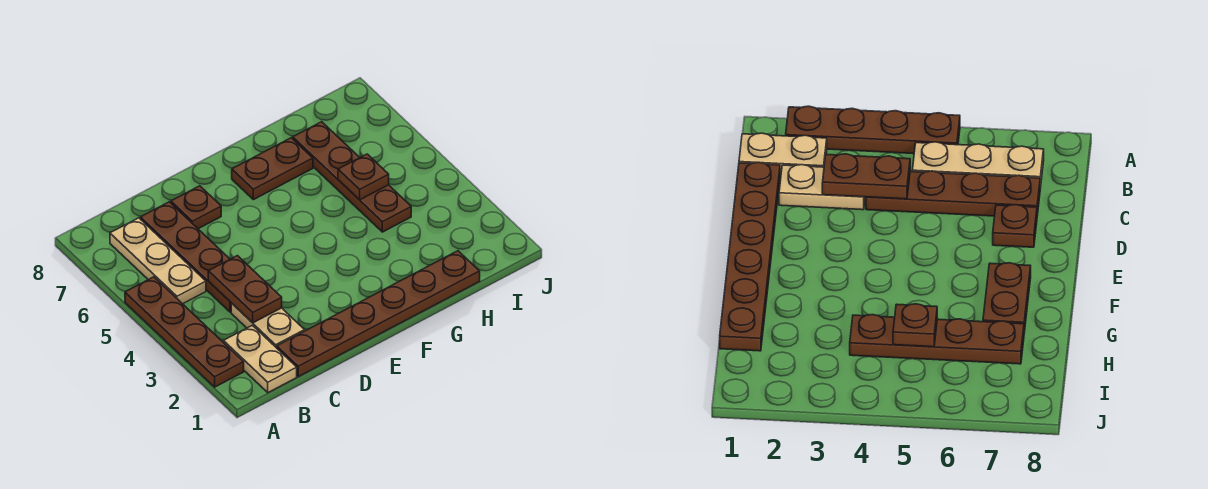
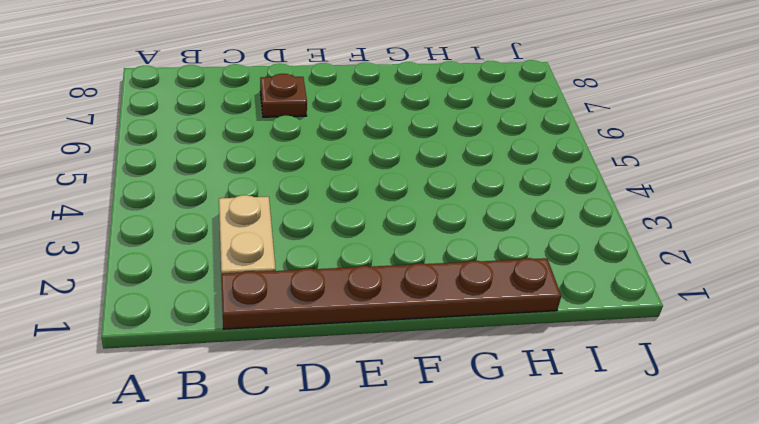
none -> brown plate A2:A5 level 1
none -> tan plate B1:B2 level 1

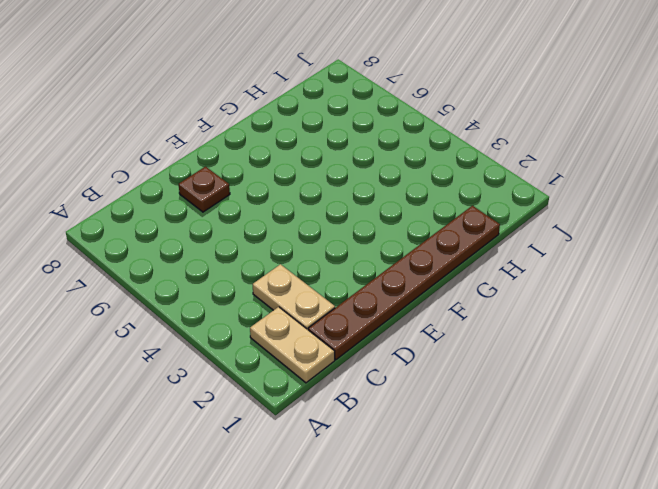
none -> brown plate A2:A5 level 1
none -> tan plate B5:B7 level 1

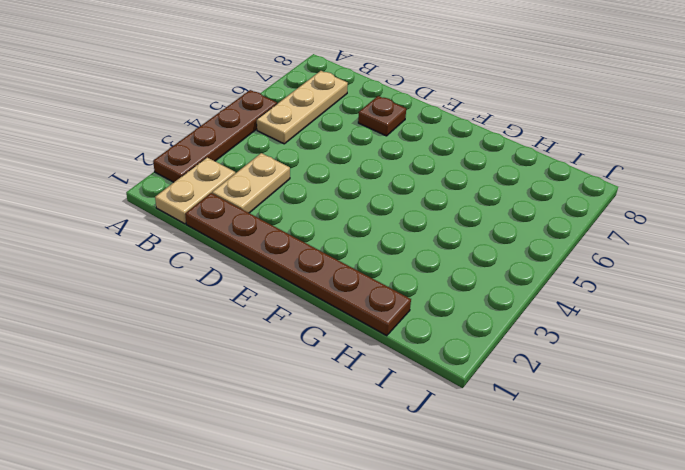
none -> brown plate C4:C7 level 1
none -> brown plate F7:G7 level 1

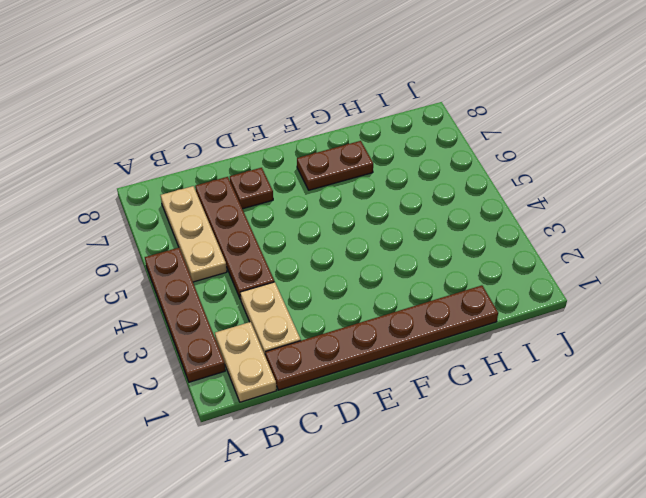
none -> brown plate H4:H7 level 1
none -> brown plate C3:C4 level 2

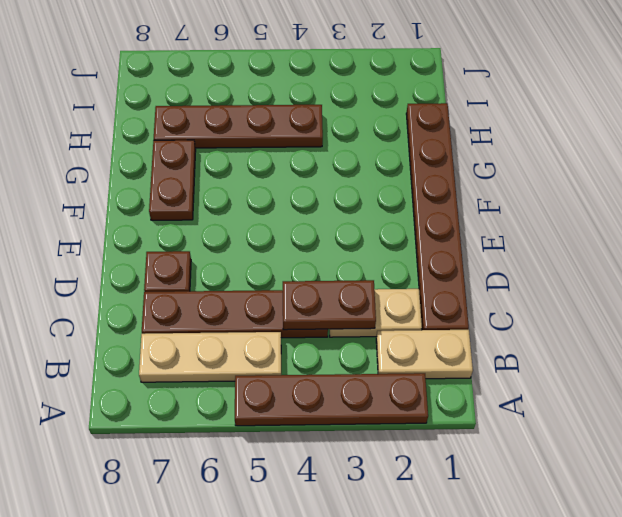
none -> brown plate H5 level 2

